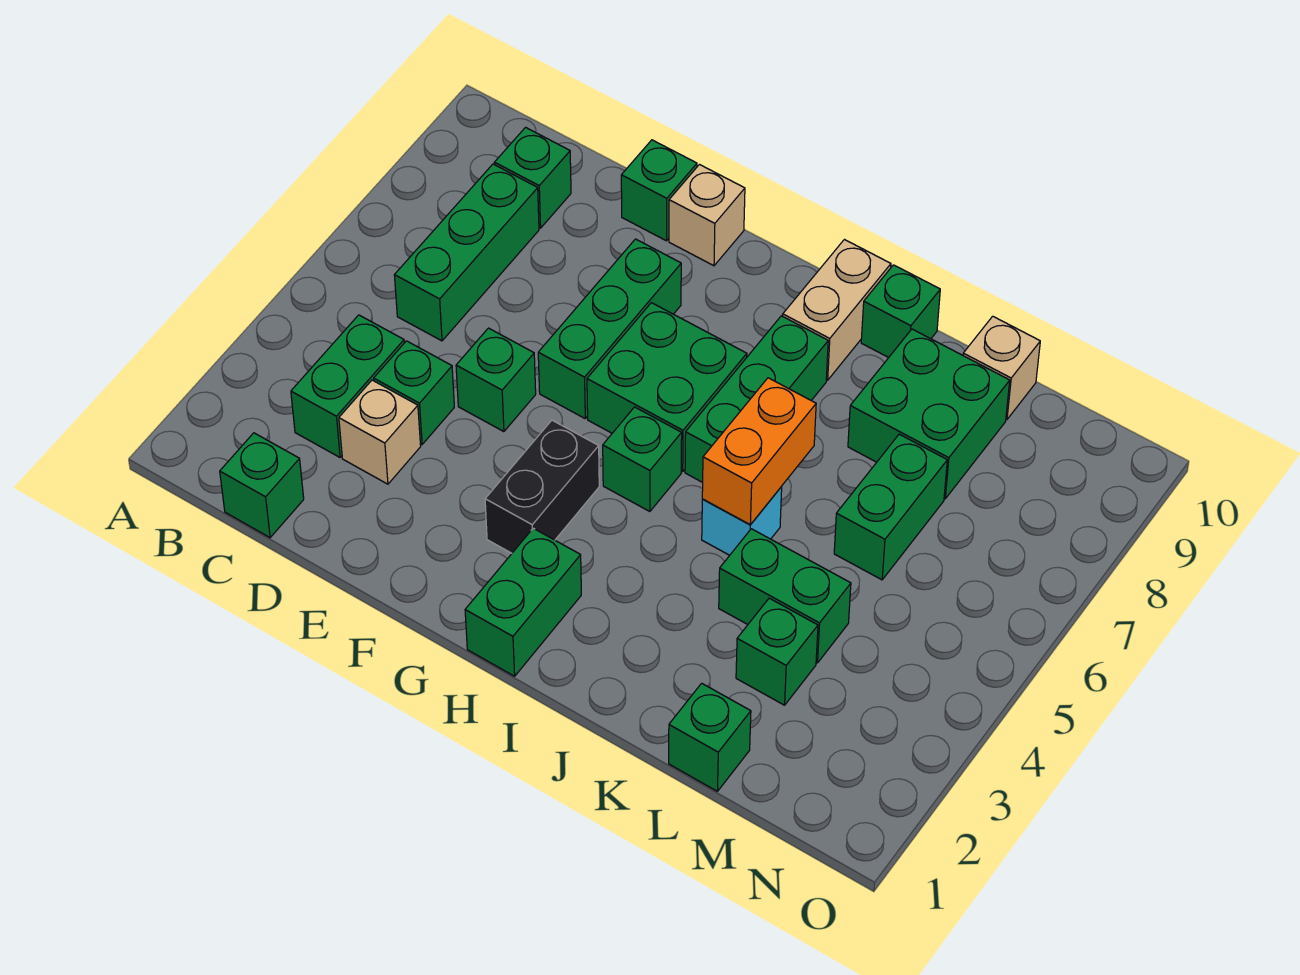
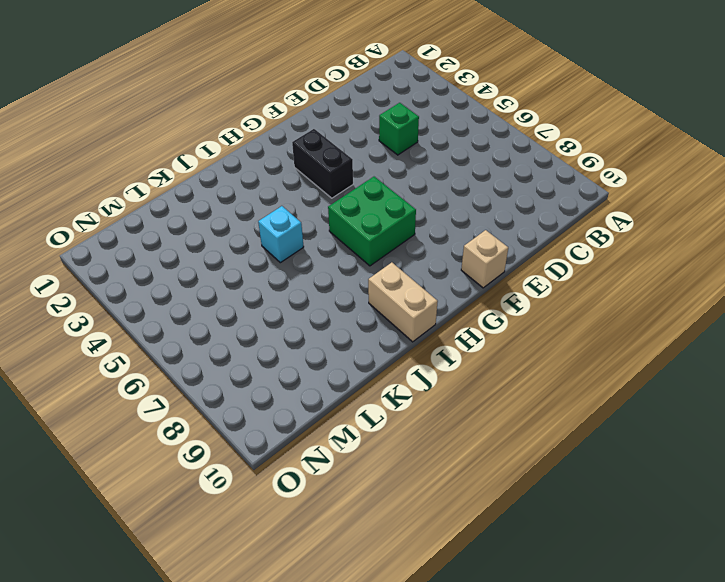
none -> green brick C1 level 1
none -> green brick C3:C4 level 1
none -> green brick C6:C8 level 1

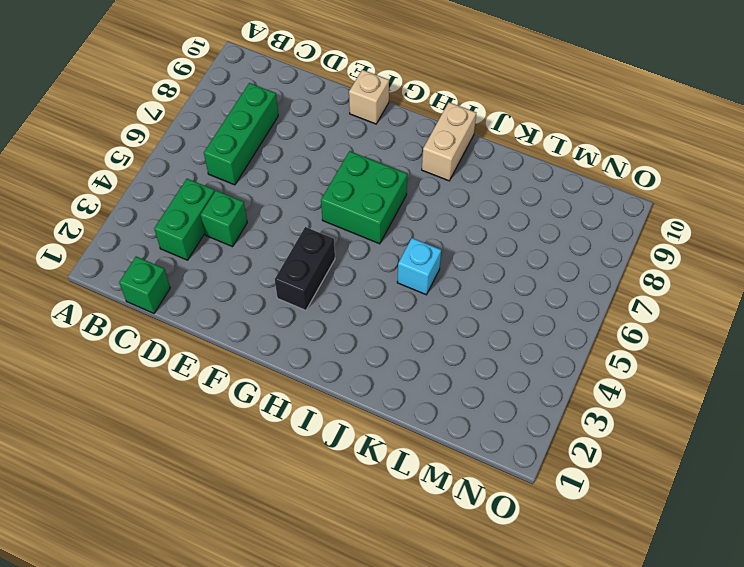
none -> green brick C9 level 1
none -> tan brick D3 level 1
none -> green brick E5 level 1

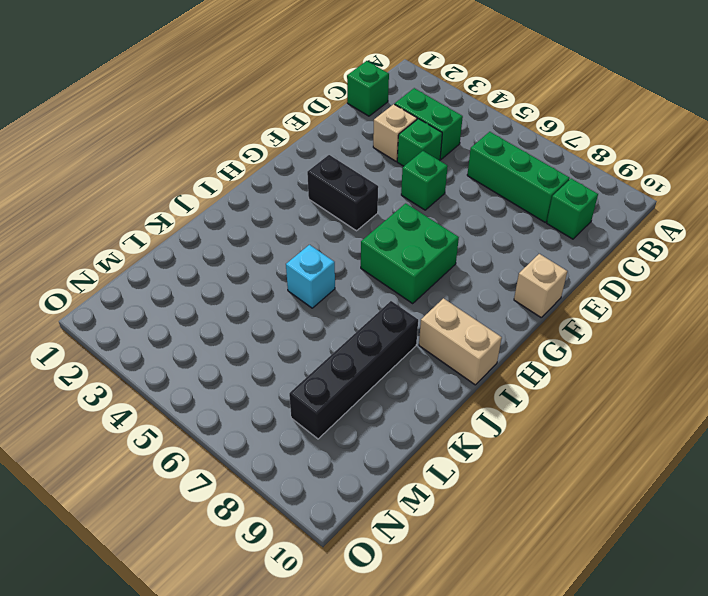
black brick J8:M8 level 1 -> green brick K8:L9 level 1
none -> green brick E10 level 1
none -> green brick F6:F8 level 1
none -> green brick H1:H2 level 1

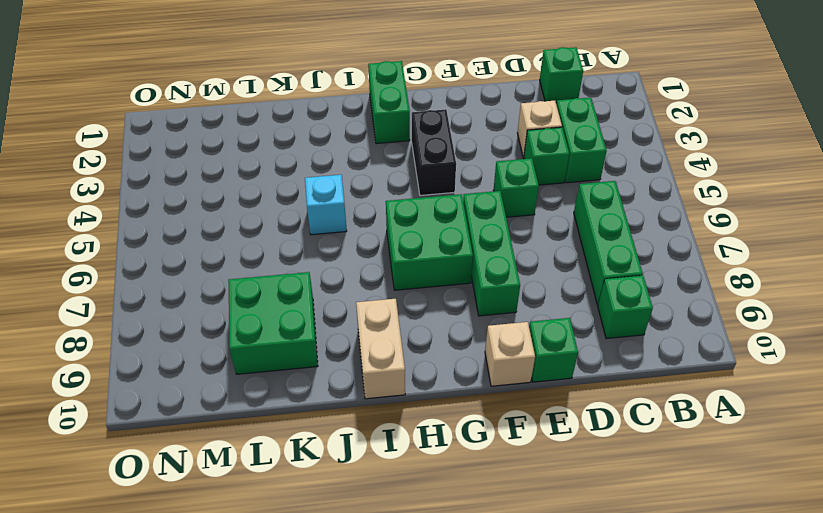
none -> green brick H5 level 1
none -> green brick I6:I8 level 1
none -> green brick J10 level 1

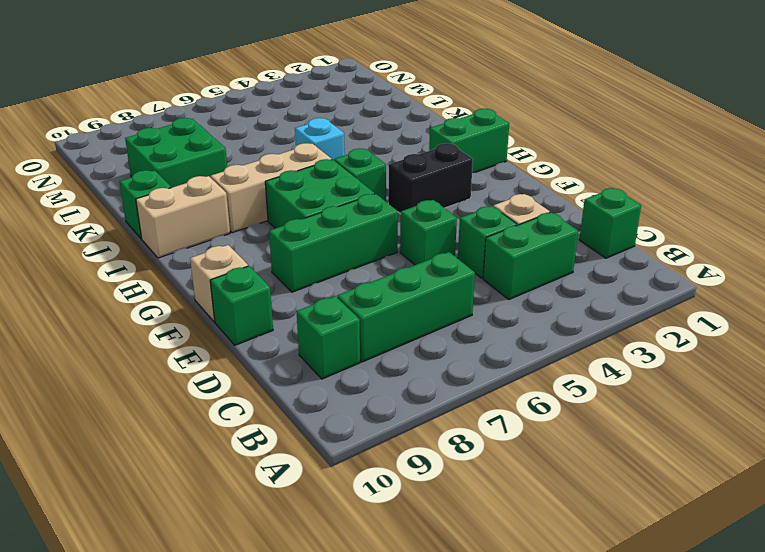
tan brick I6:I8 level 1 -> green brick I6:I8 level 1
none -> green brick K4:L4 level 1
none -> green brick L1 level 1
none -> green brick L3 level 1

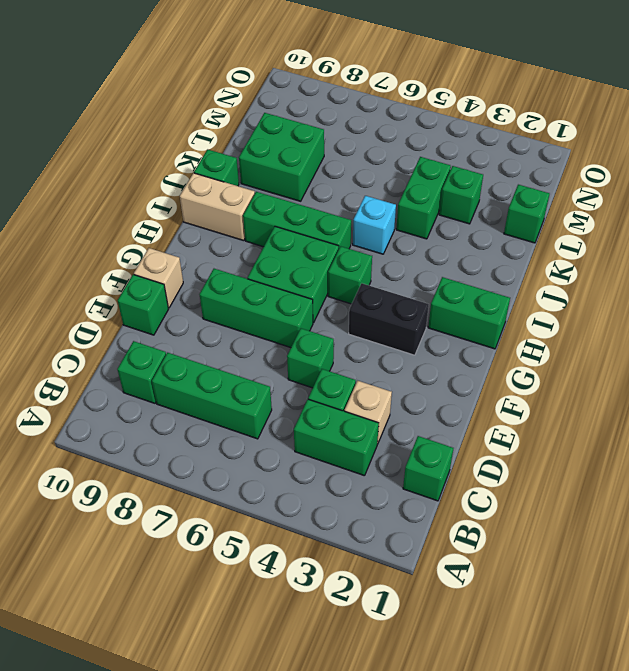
none -> green brick L6:L7 level 1
none -> tan brick L10 level 1
none -> orange brick J5:J6 level 2

